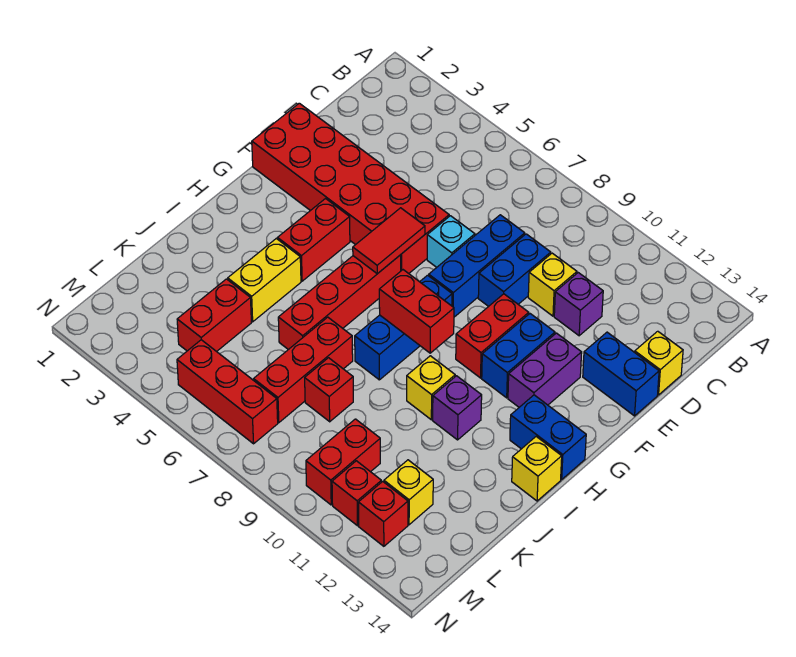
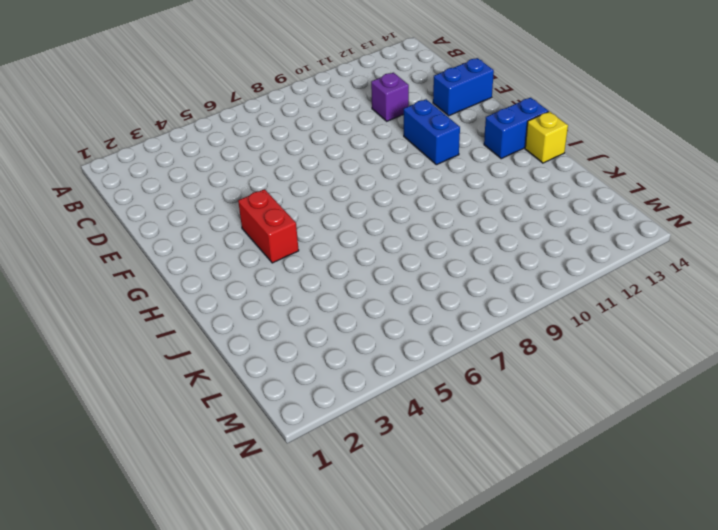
none -> blue brick D8:F8 level 1
none -> blue brick D9:E9 level 1
none -> yellow brick D10 level 1

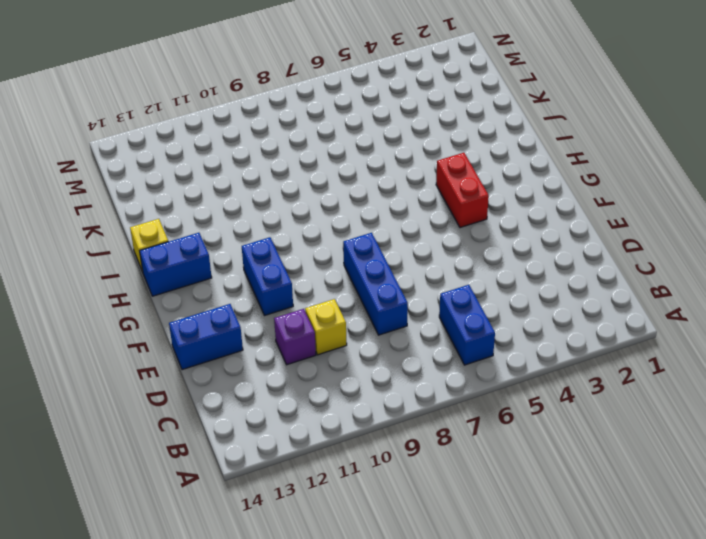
blue brick B6:C6 level 1 -> blue brick D9:E9 level 1
none -> yellow brick D14 level 1
none -> red brick E1:F6 level 1
none -> cyan brick E7 level 1

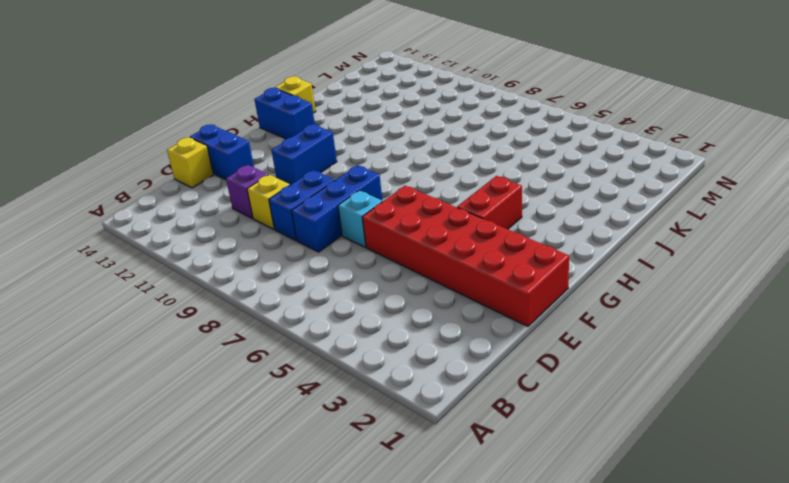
none -> red brick F10:G10 level 1
none -> purple brick F12:G12 level 1
none -> red brick G6:J6 level 1

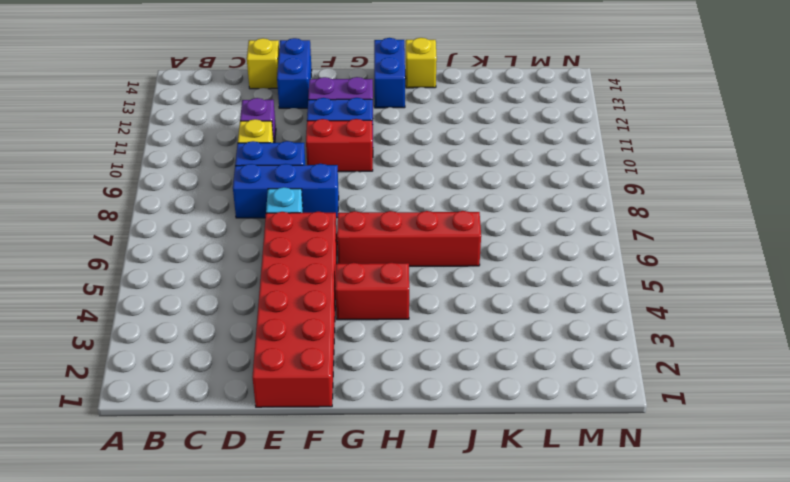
none -> blue brick G8:I8 level 1
none -> yellow brick I4:J4 level 1
none -> yellow brick I10 level 1

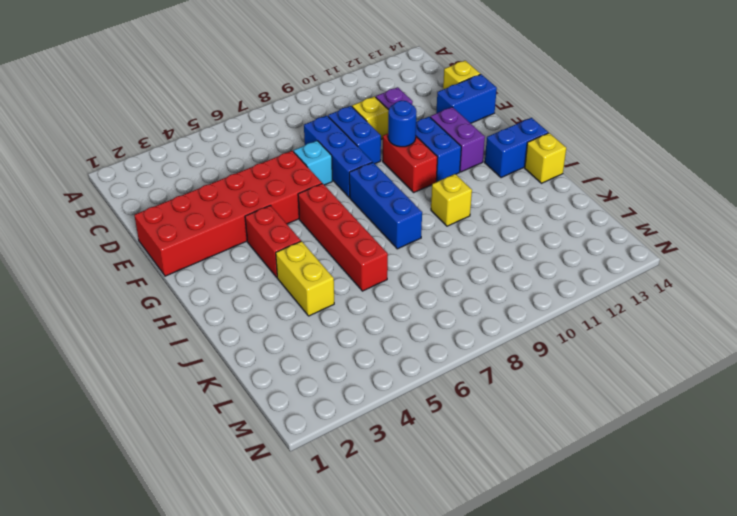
blue round brick F10 level 2 -> none
none -> purple brick I11 level 1
none -> red brick J7:L7 level 1
none -> red brick K4:L4 level 1

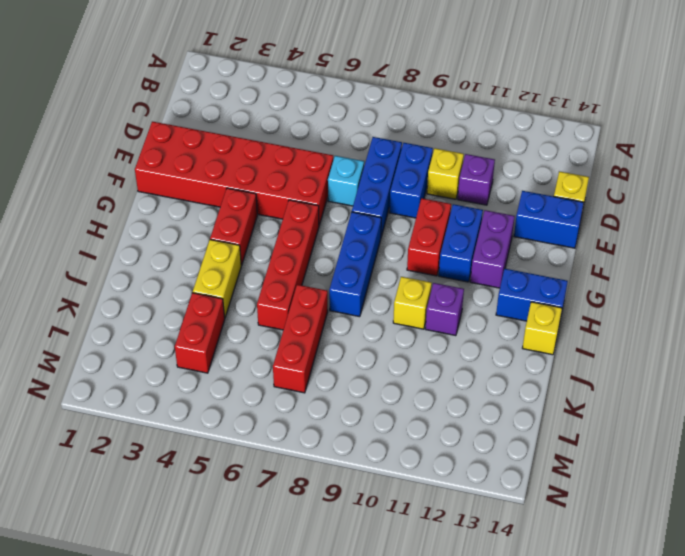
none -> red brick K8 level 1
none -> red brick L10:M10 level 1
none -> yellow brick L12 level 1

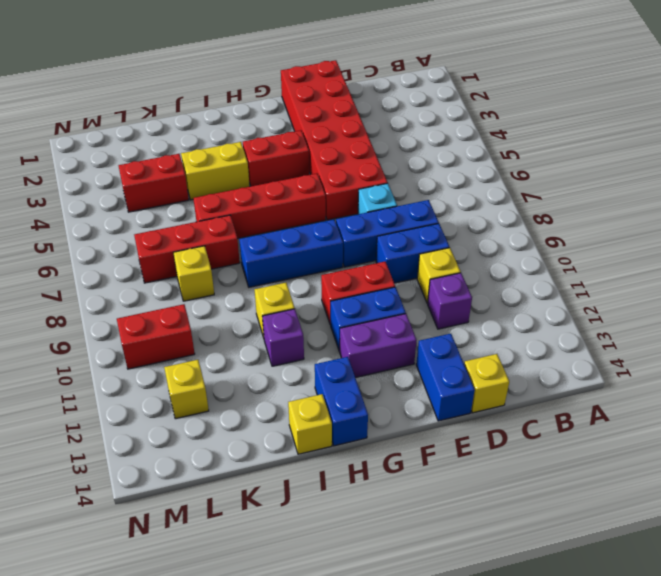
yellow brick K8 level 1 -> red brick K8 level 1
none -> red brick M5:M7 level 1
none -> red brick M11 level 1
none -> red brick M12 level 1

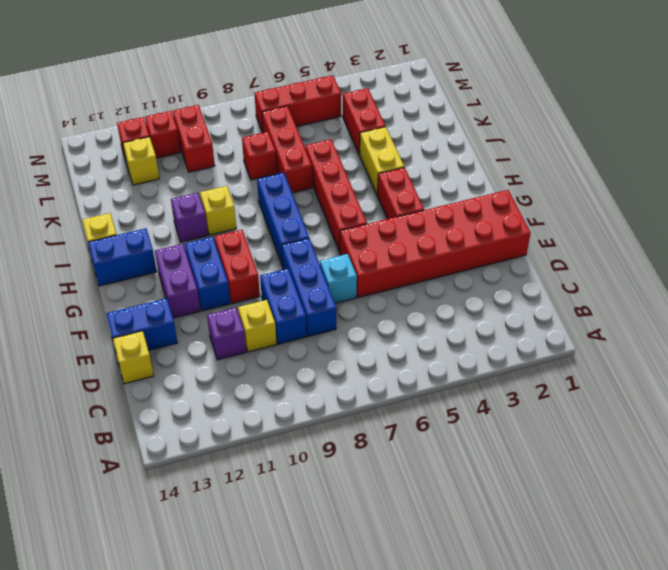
none -> red tile F6:G6 level 2
none -> red brick H8:H9 level 2

